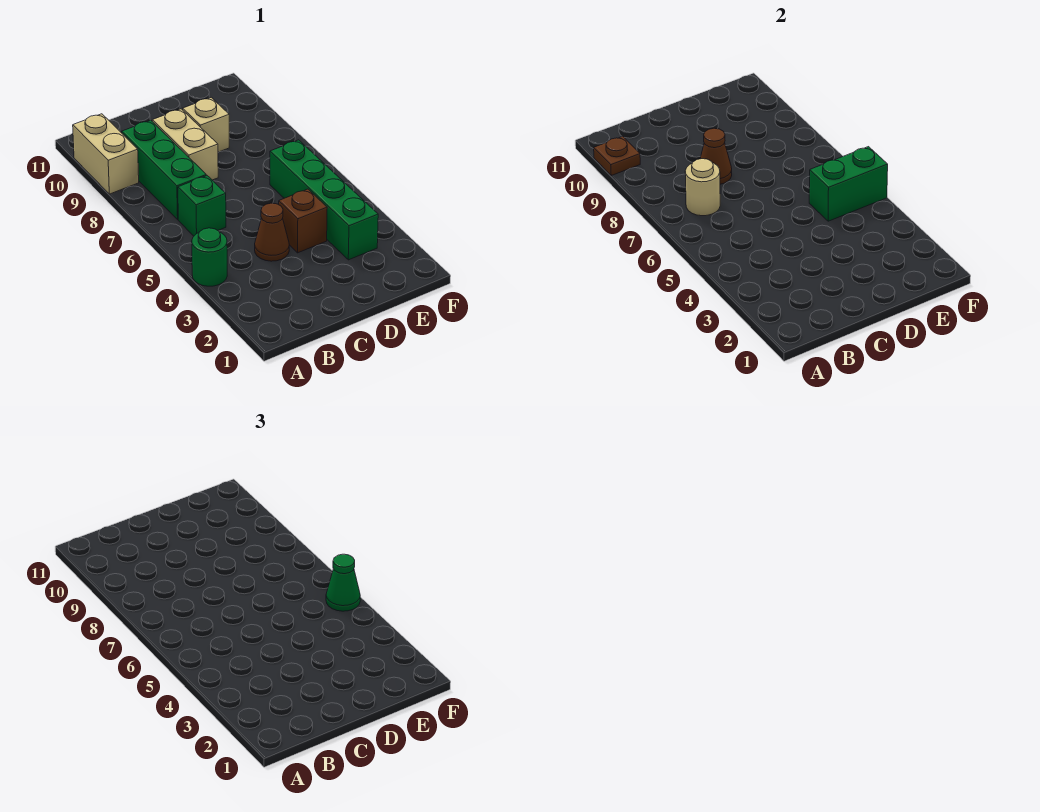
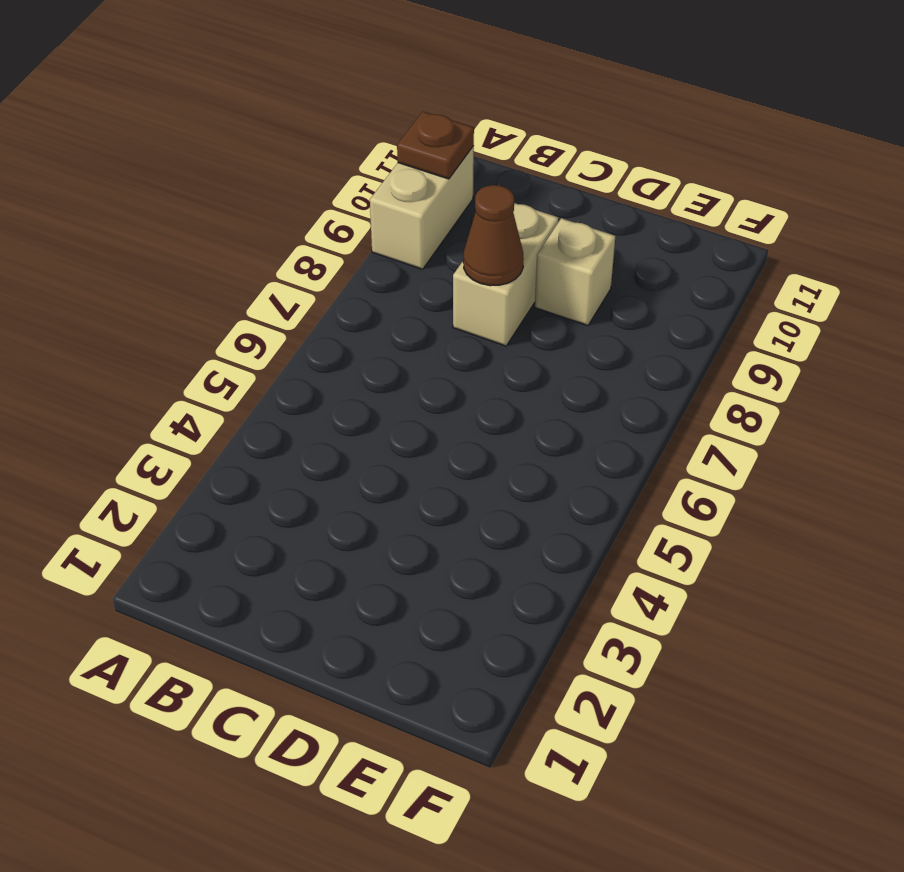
none -> green round brick A4 level 1
none -> green brick B6 level 1
none -> green brick B7:B9 level 1

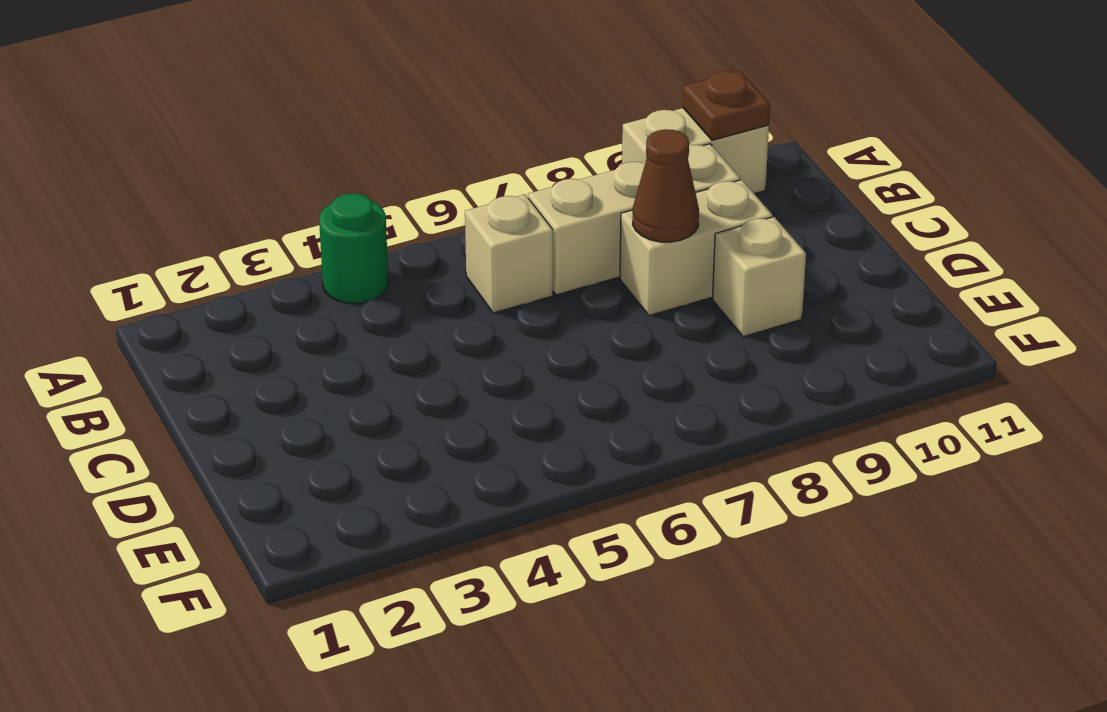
tan brick B6 level 1 -> green brick B6 level 1
tan brick B7:B9 level 1 -> green brick B7:B9 level 1
none -> brown cone C4 level 1
none -> brown brick D4 level 1
none -> green brick E3:E6 level 1

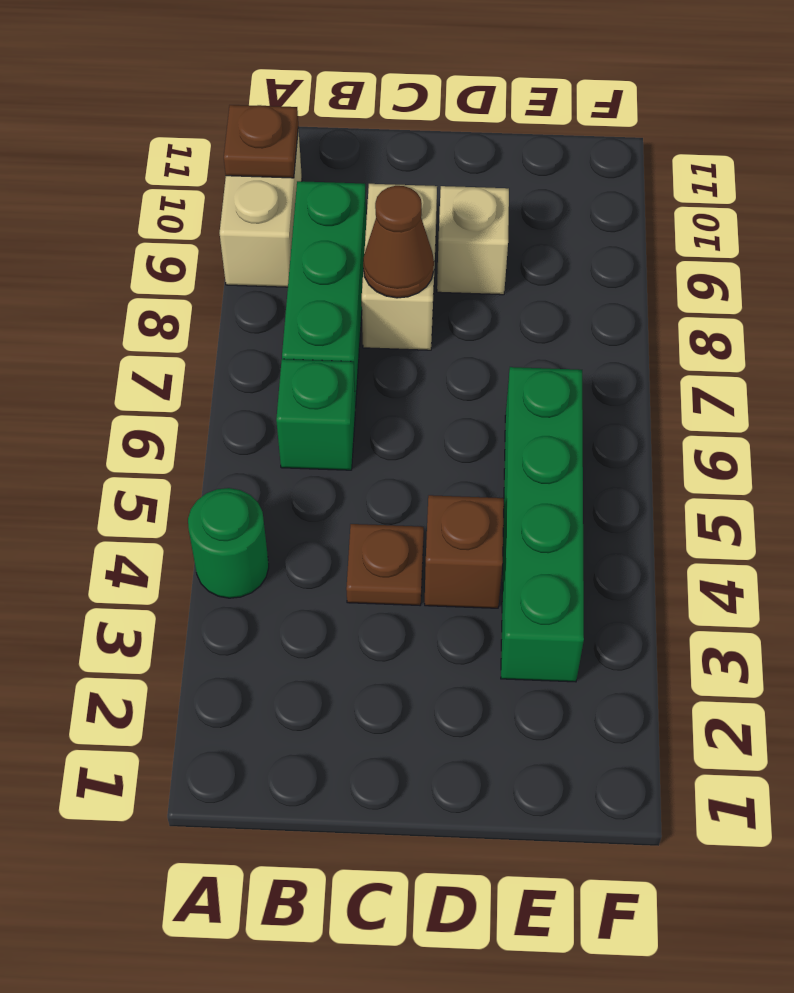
brown plate C4 level 1 -> brown cone C4 level 1
none -> tan round brick B7 level 2
none -> green brick E5:F5 level 2
none -> green cone F5 level 3

